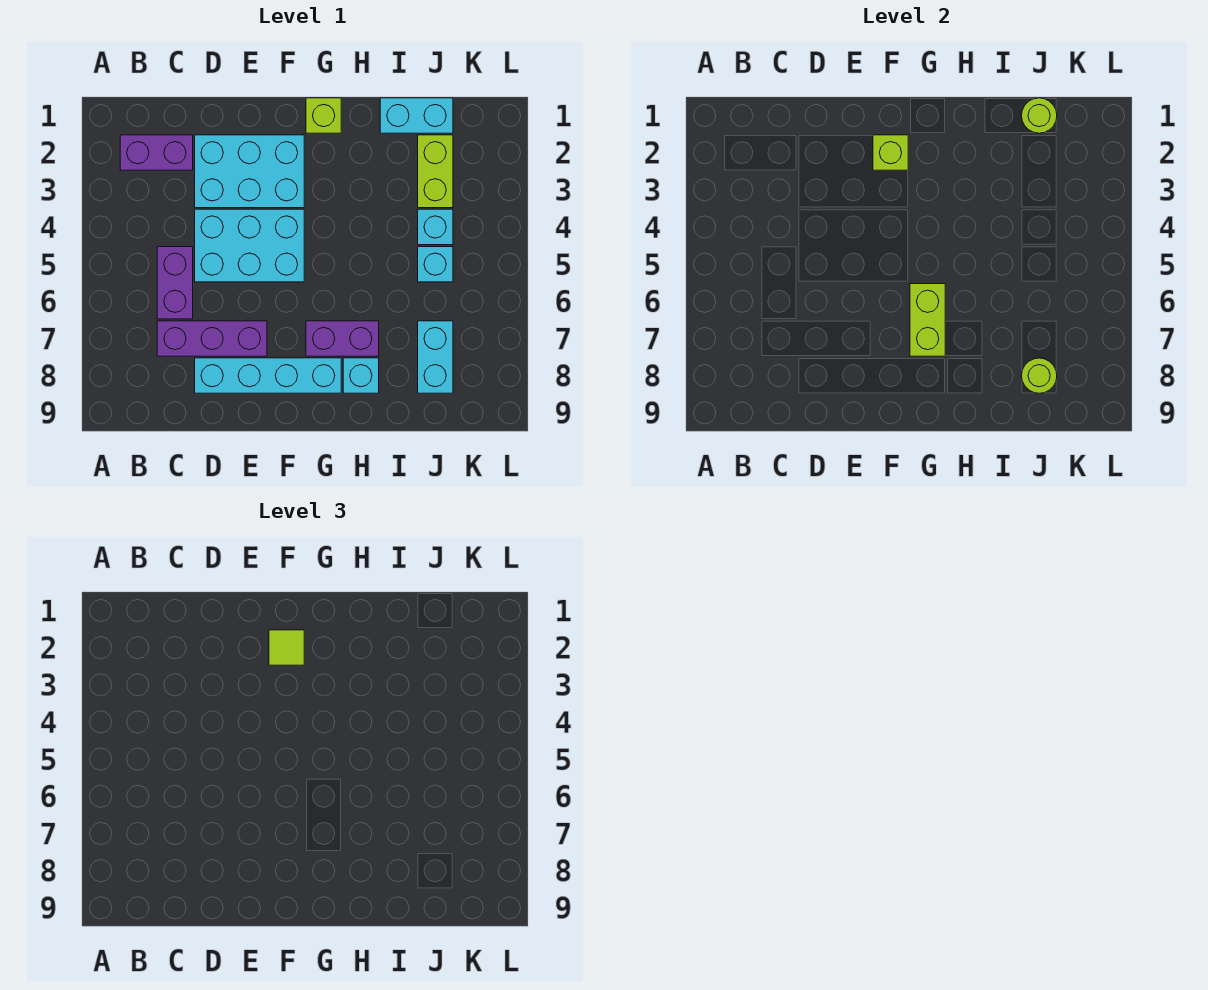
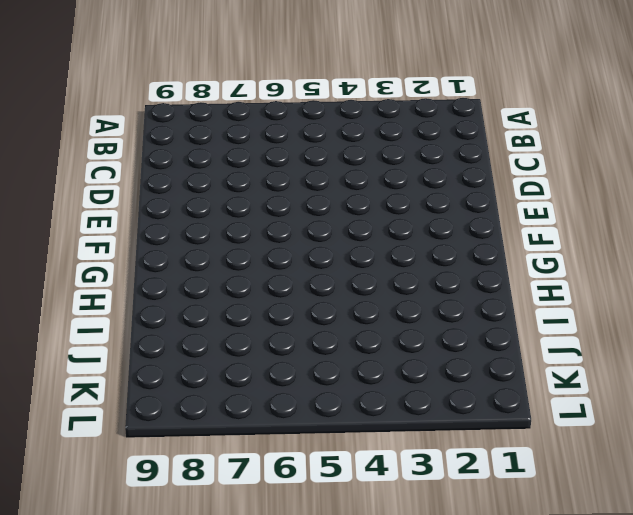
none -> purple brick B2:C2 level 1
none -> purple brick C5:C6 level 1
none -> purple brick C7:E7 level 1

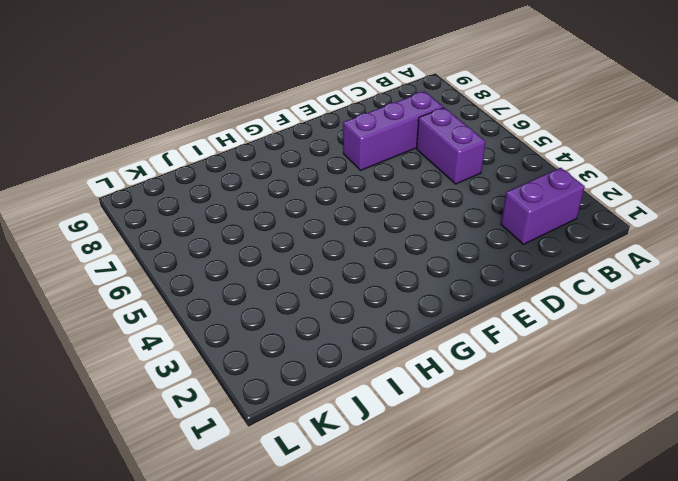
none -> cyan brick D2:F3 level 1
none -> cyan brick D4:F5 level 1
none -> cyan brick D8:G8 level 1

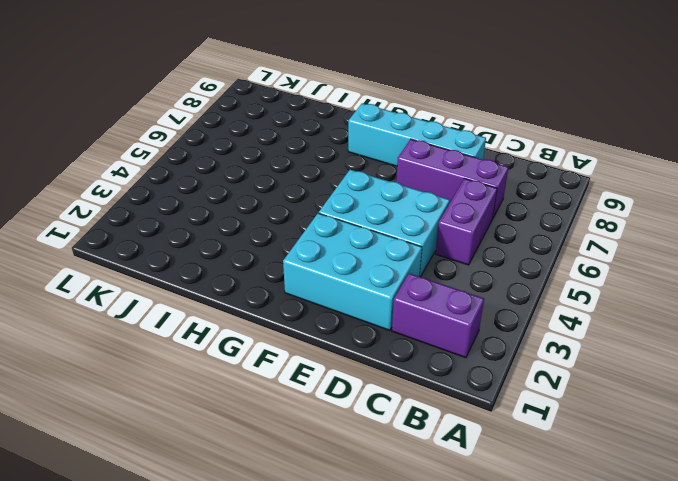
none -> lime brick G1 level 1
none -> purple brick G7:H7 level 1
none -> cyan brick H8 level 1

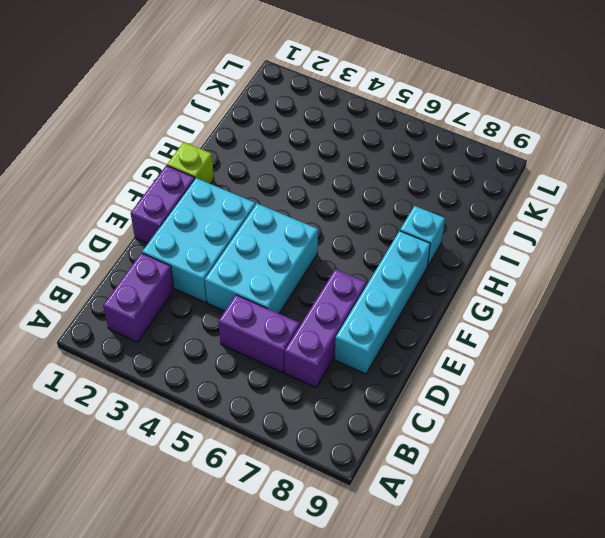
purple brick E1:F1 level 1 -> purple brick G7:H7 level 1
none -> cyan brick I1:J1 level 1
none -> lime brick J2:J3 level 1
none -> cyan brick J4 level 1

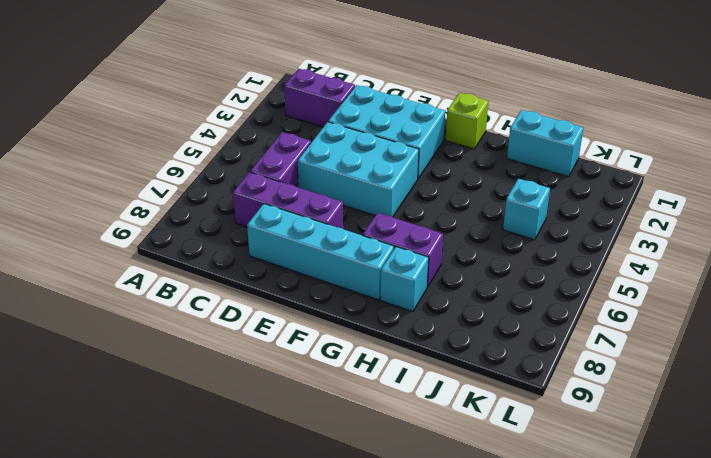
none -> lime brick J2:J3 level 1
none -> cyan brick J5 level 1
none -> cyan brick J7:J8 level 1

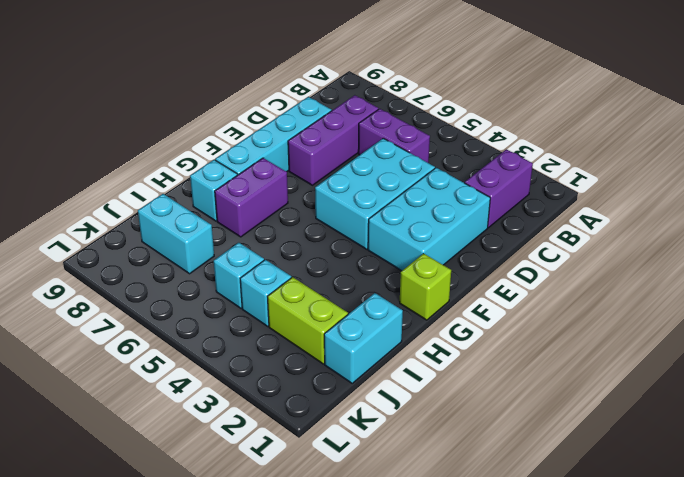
none -> lime brick F2 level 2
none -> lime brick G6:G7 level 2
none -> lime round brick J1 level 2

